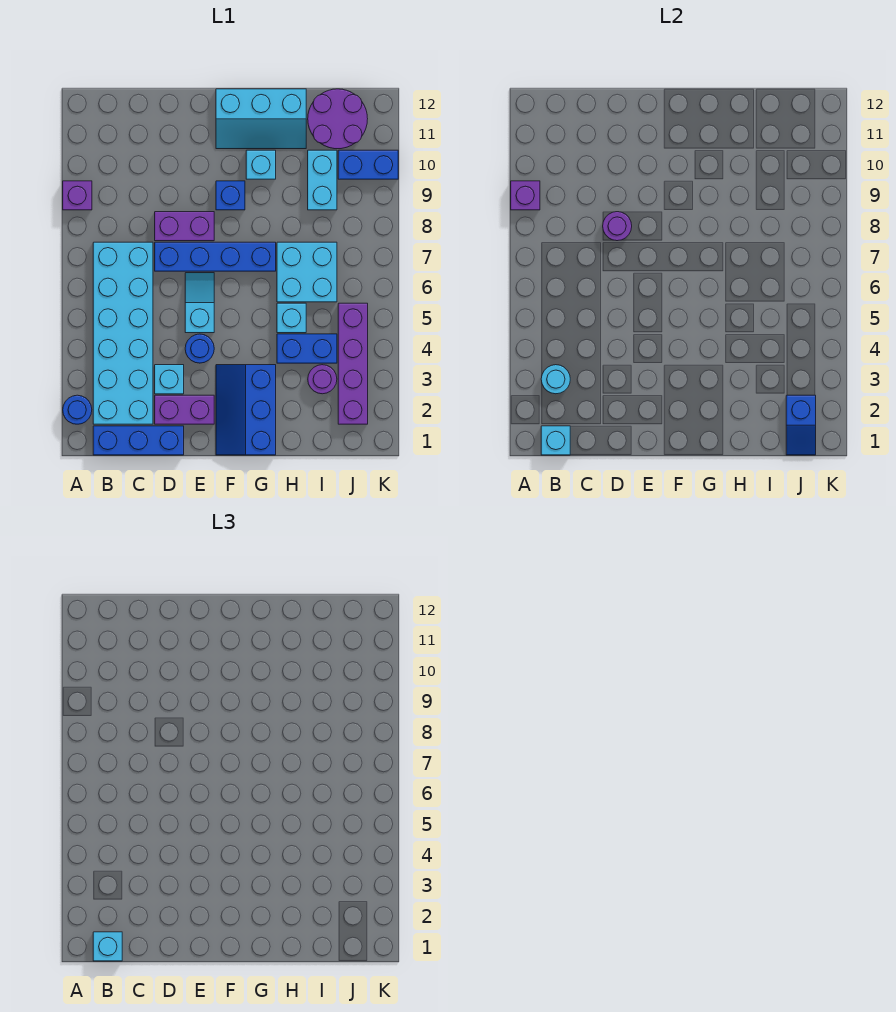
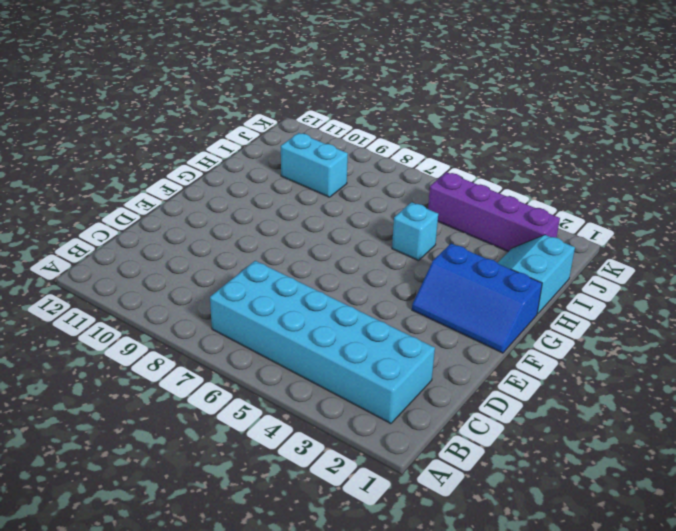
cyan slope H1:I2 level 1 top 1 -> none
none -> blue round brick A2 level 1
none -> purple brick A9 level 1
none -> blue brick B1:D1 level 1

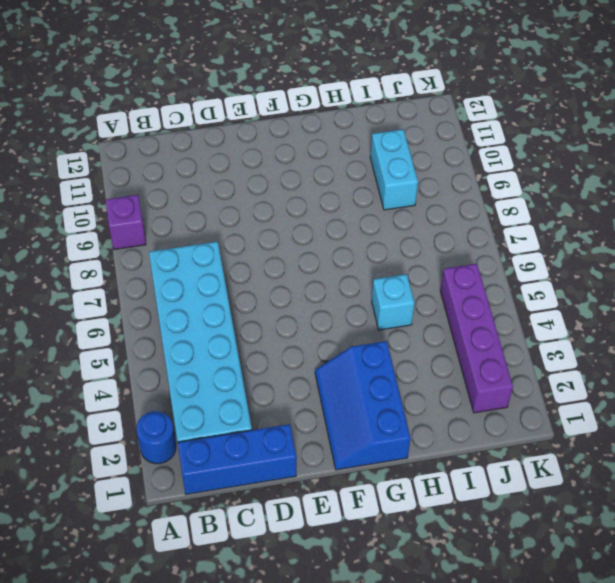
none -> purple brick D2:E2 level 1
none -> cyan brick D3 level 1
none -> blue brick D7:G7 level 1

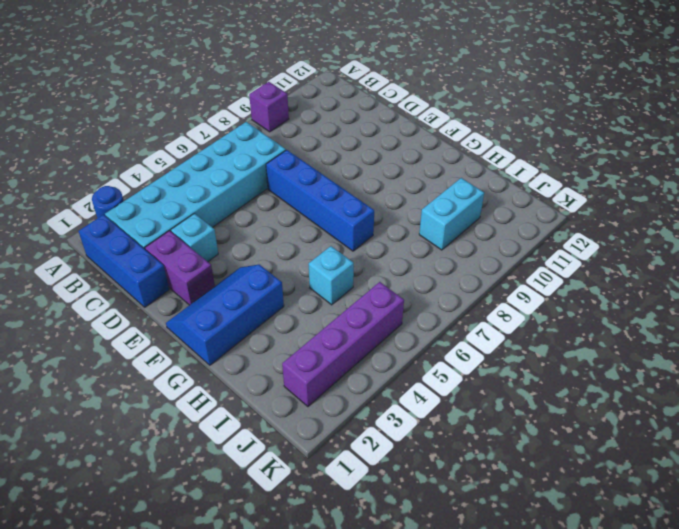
none -> purple brick D8:E8 level 1
none -> blue round brick E4 level 1
none -> cyan slope E5:E6 level 1 top 5

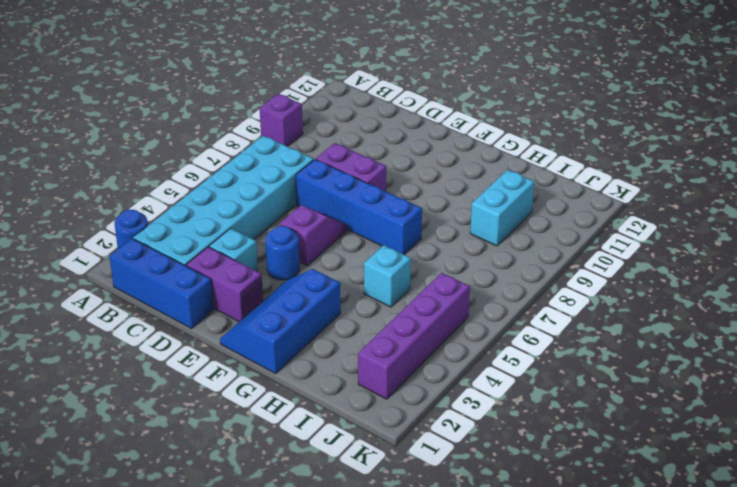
purple slope E5:E6 level 1 top 5 -> cyan slope E5:E6 level 1 top 5
none -> blue brick F9 level 1
none -> cyan slope F11:H12 level 1 top 12
none -> cyan brick G10 level 1

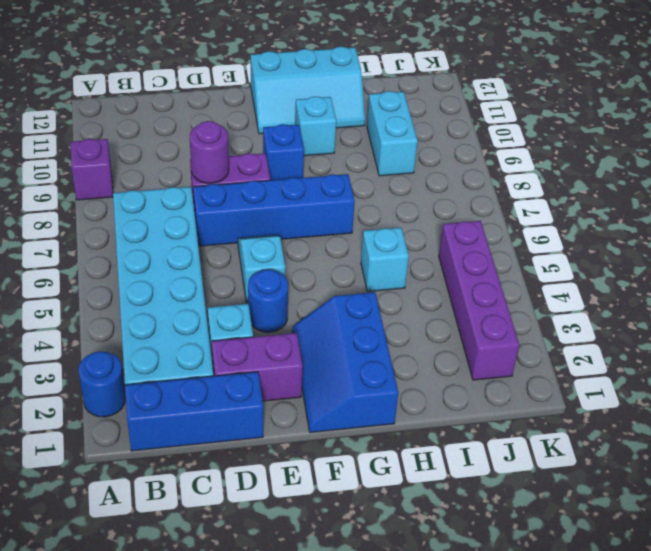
none -> blue brick H4:I4 level 1
none -> cyan brick H6:I7 level 1
none -> purple round brick I3 level 1

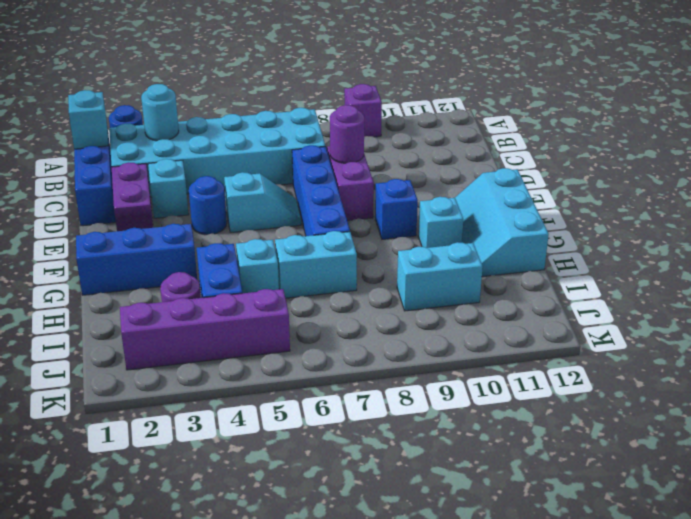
cyan brick H6:H7 level 1 -> cyan brick H6:I7 level 1
none -> purple round brick I11:J12 level 1
none -> blue brick J10:K10 level 1
none -> purple brick A9 level 2

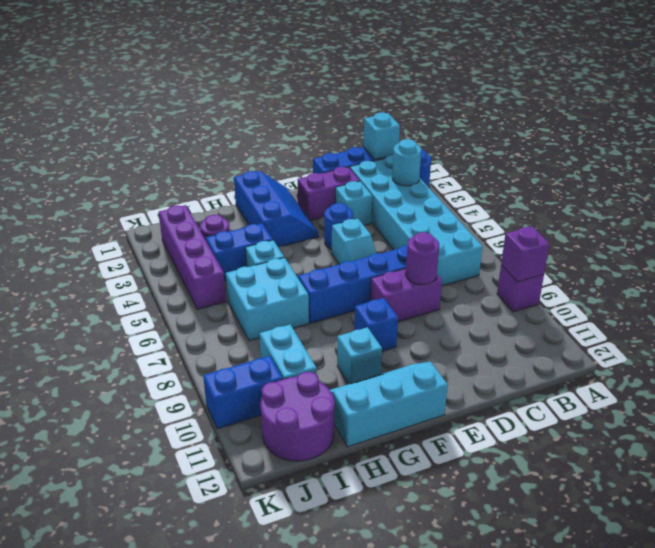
none -> blue slope J1:J2 level 2 top 2
none -> cyan brick B1 level 3

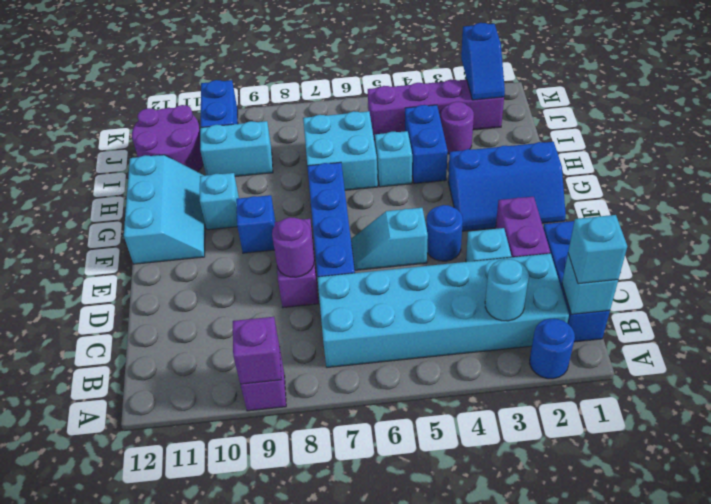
blue slope J2:K2 level 2 top K -> blue slope J1:J2 level 2 top 2

